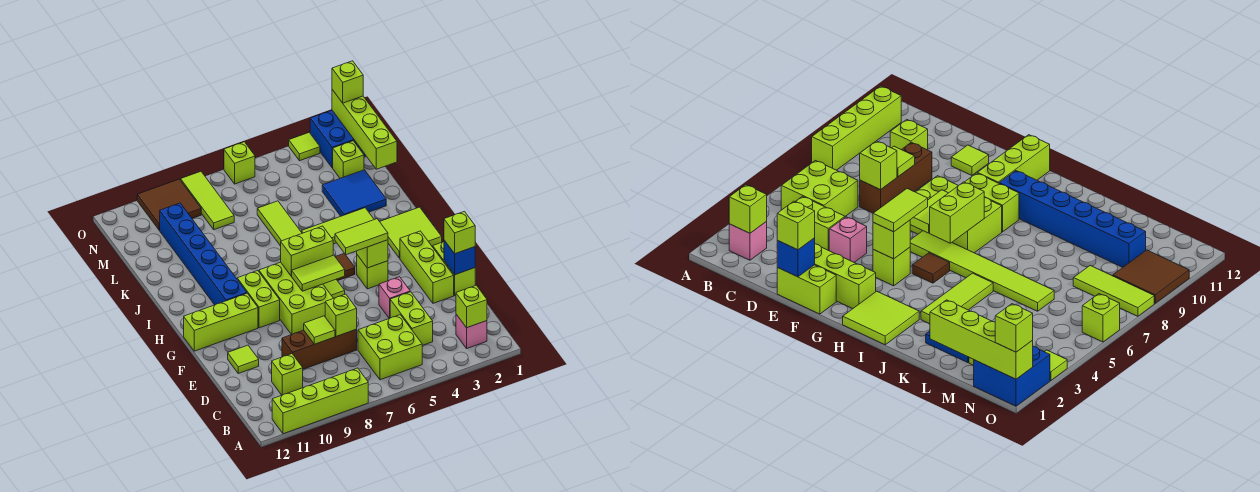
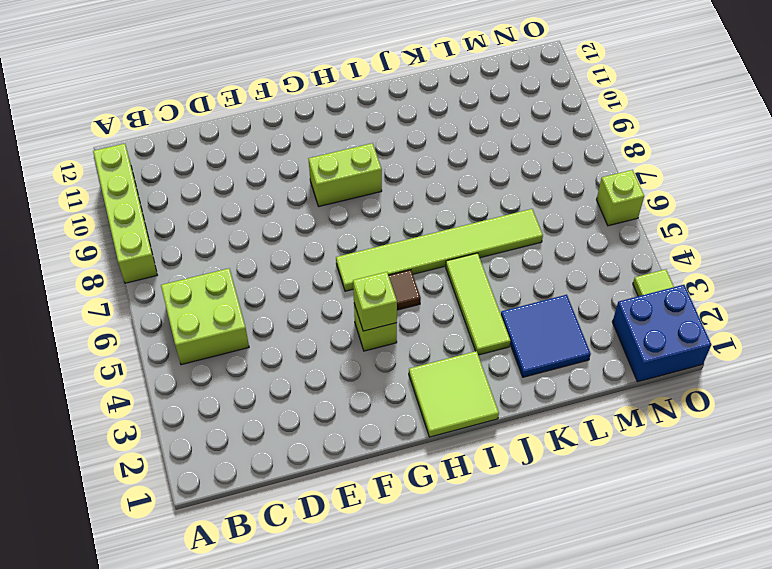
none -> pink brick B2 level 1
none -> lime brick C4:D4 level 1
none -> lime brick C10 level 1
none -> brown brick D7:D9 level 1

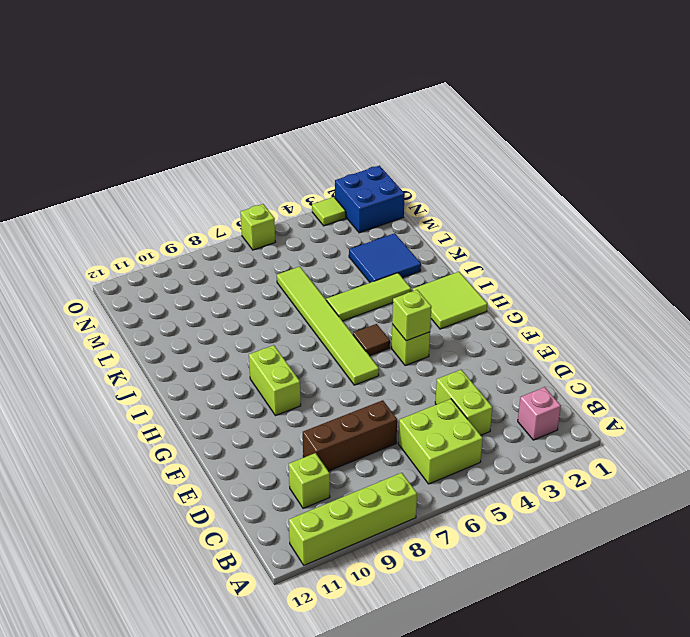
none -> lime brick E1:F1 level 1
none -> lime brick E2:G2 level 1
none -> pink brick E4 level 1
none -> lime tile E11 level 1

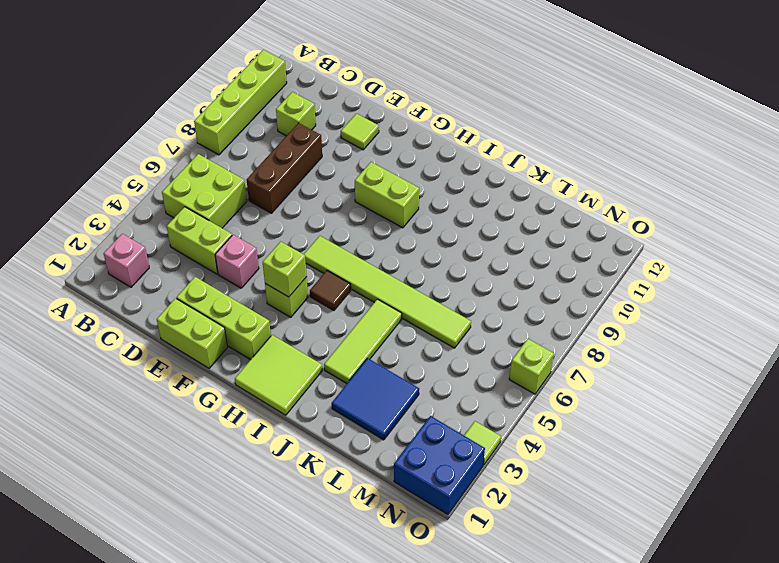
none -> lime brick F7:H8 level 1
none -> lime brick G10:G12 level 1
none -> blue brick H10:M10 level 1
none -> lime brick M2 level 1

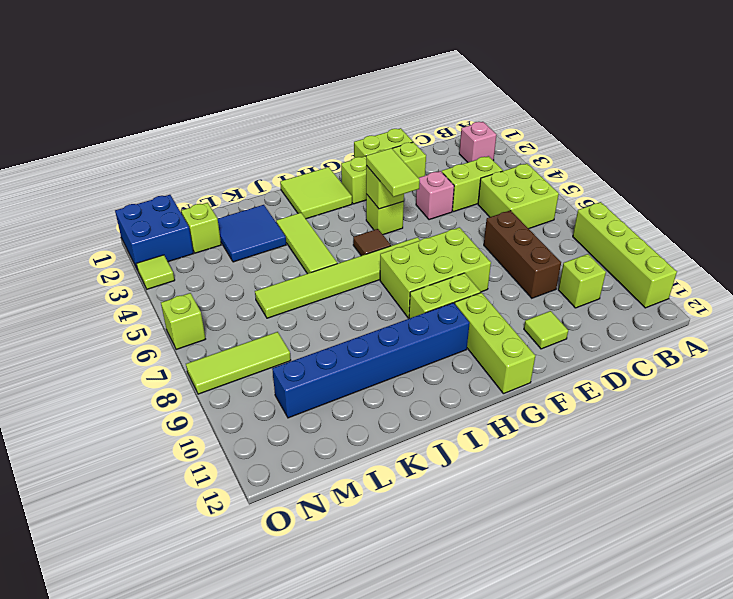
none -> brown tile N9:O10 level 1
none -> lime brick B2 level 2
none -> lime brick D7 level 2
none -> lime tile D8 level 2

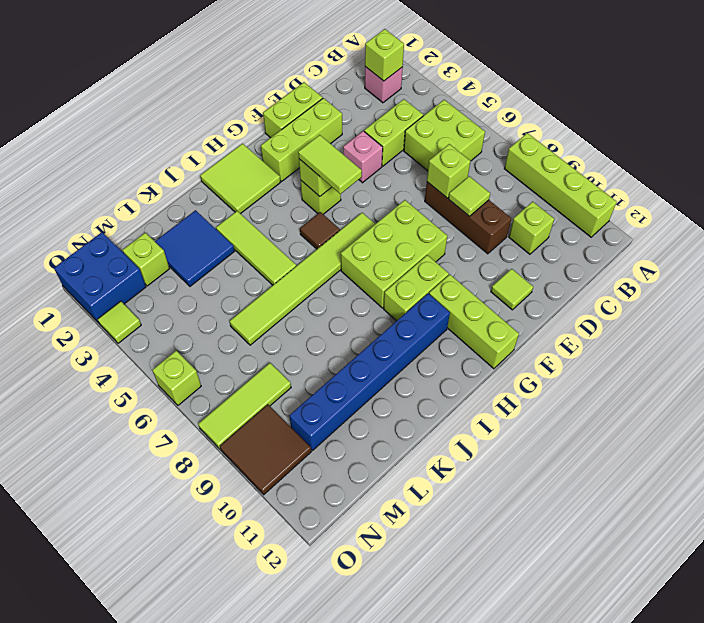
none -> blue brick E1 level 2
none -> lime tile G6:G7 level 2
none -> lime brick H6:H7 level 2
none -> lime brick L1:O1 level 2

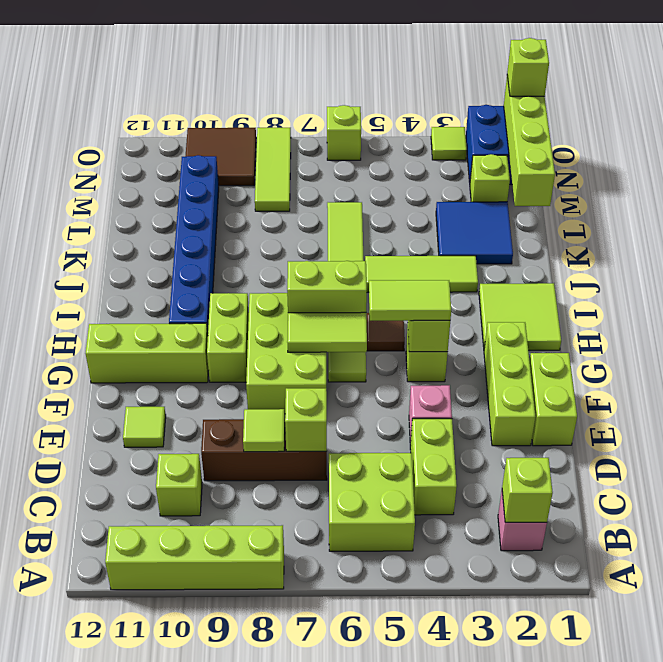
none -> blue brick E1 level 2
none -> lime brick E1 level 3

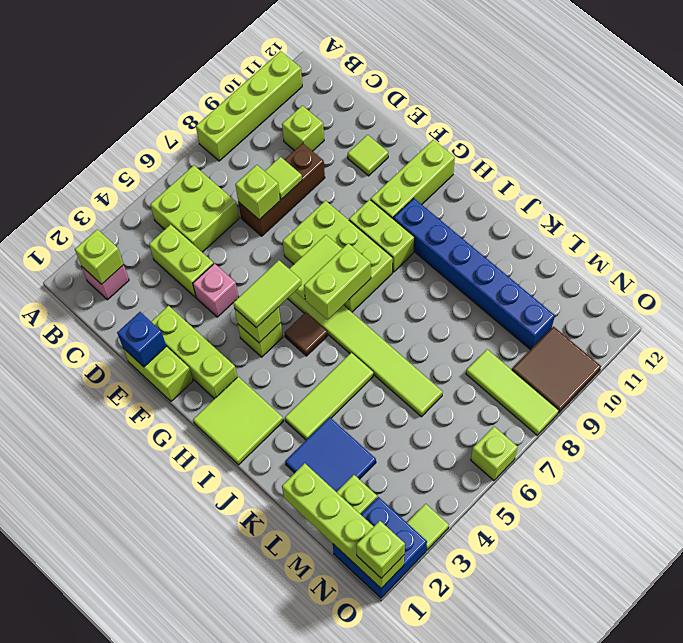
none -> lime brick E1 level 3

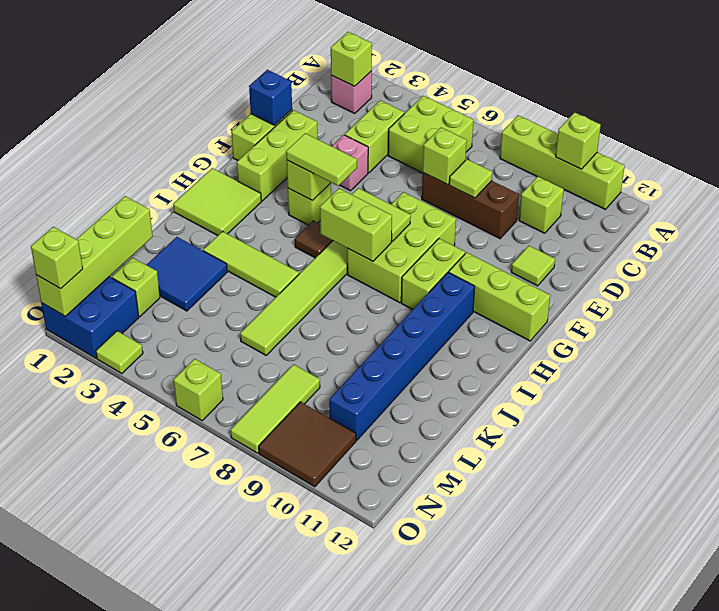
lime brick A10 level 2 -> lime brick E1 level 3

